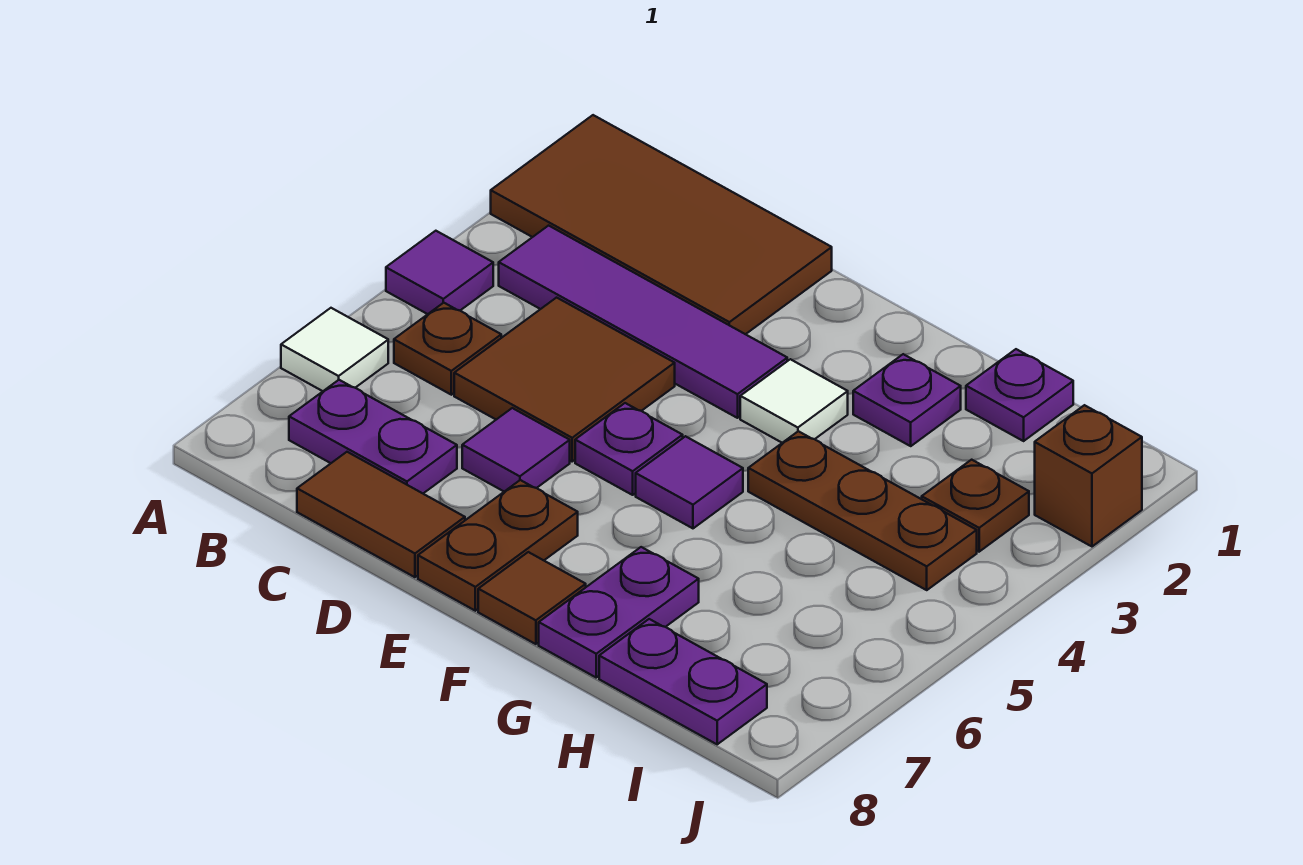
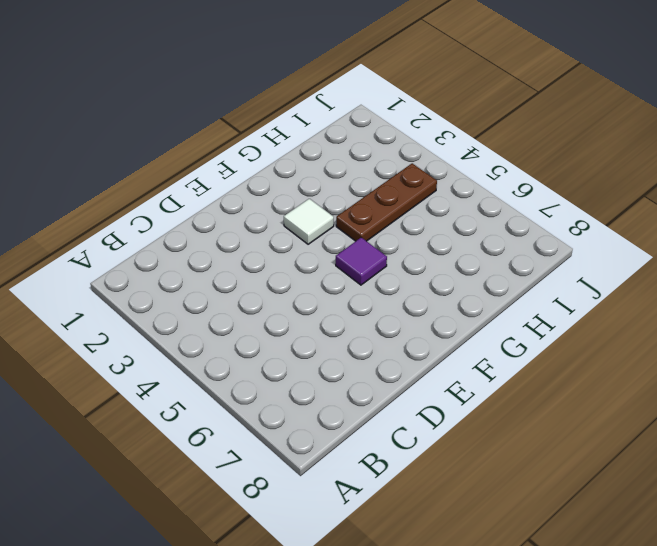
none -> brown tile A1:D2 level 1
none -> purple tile A4 level 1
none -> white tile A6 level 1

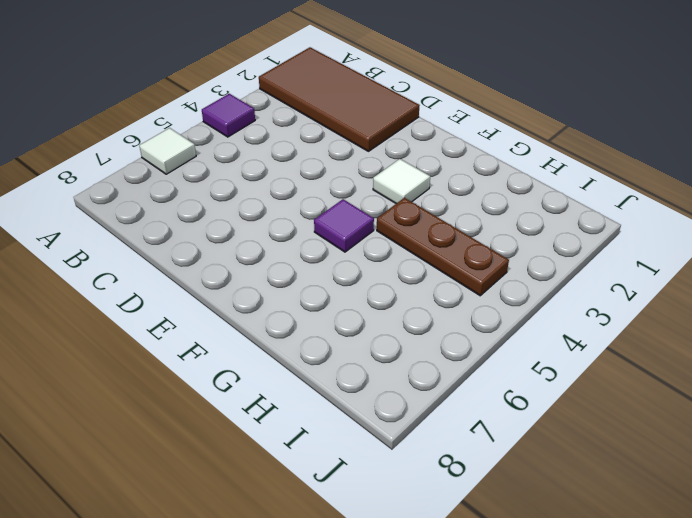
none -> purple tile B3:E3 level 1
none -> brown plate B5 level 1
none -> purple plate B7:C7 level 1

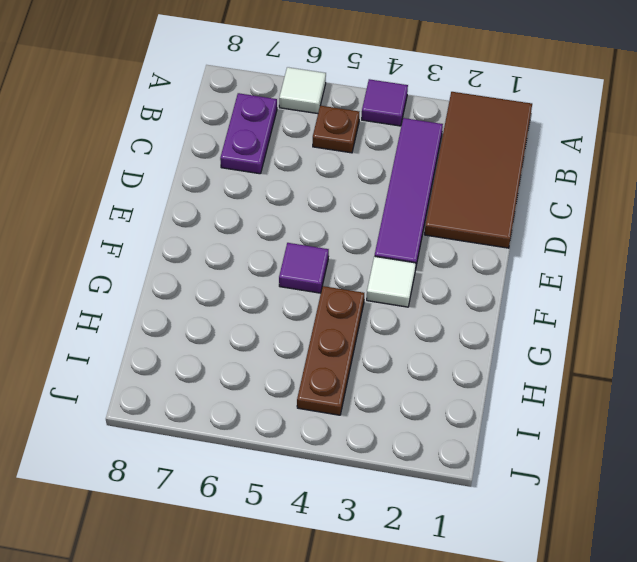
none -> brown tile C4:D5 level 1
none -> brown tile C8:D8 level 1
none -> purple tile D6 level 1

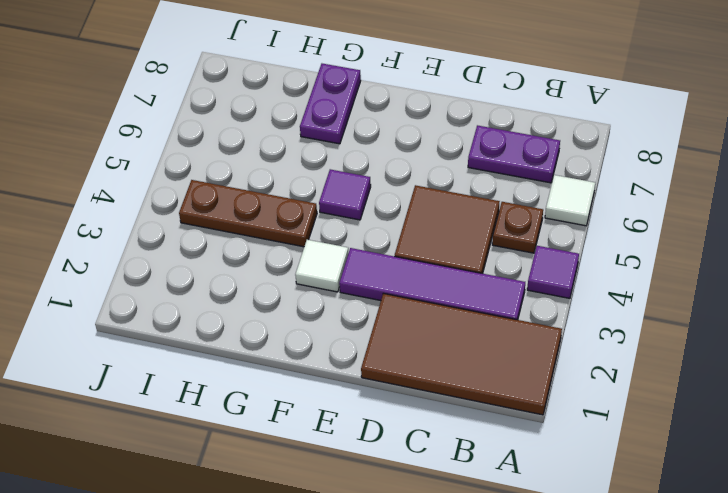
none -> brown tile C8:D8 level 1
none -> purple tile D6 level 1
none -> purple plate E5 level 1

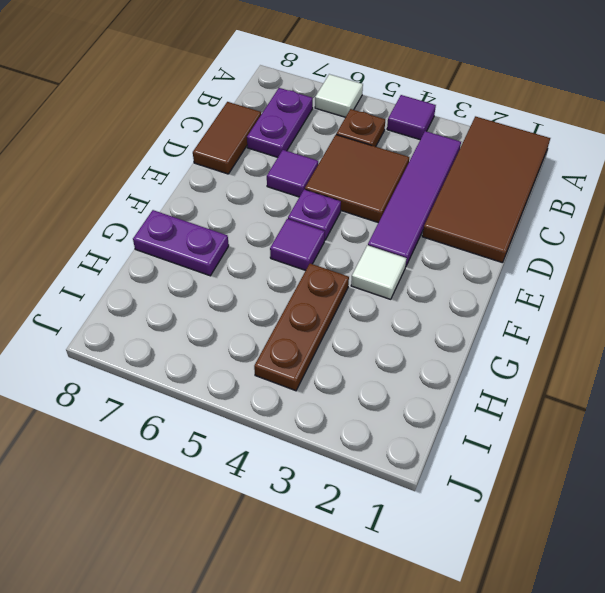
none -> brown plate E7:E8 level 1
none -> brown tile F8 level 1
none -> purple plate G2 level 1

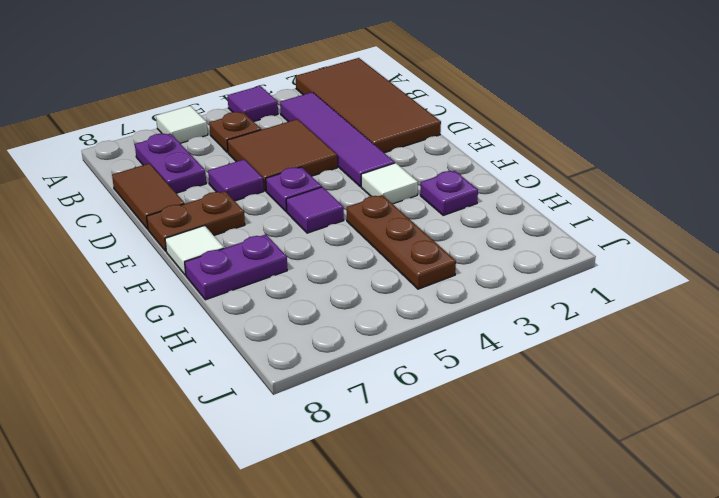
white tile F8 level 1 -> brown tile F8 level 1
none -> purple plate H1 level 1
none -> purple plate H8:I8 level 1
none -> brown plate I3 level 1

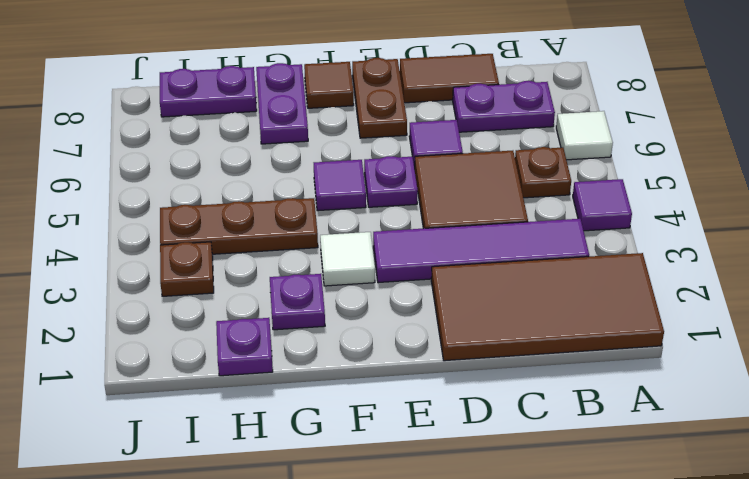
none -> brown brick J2 level 1

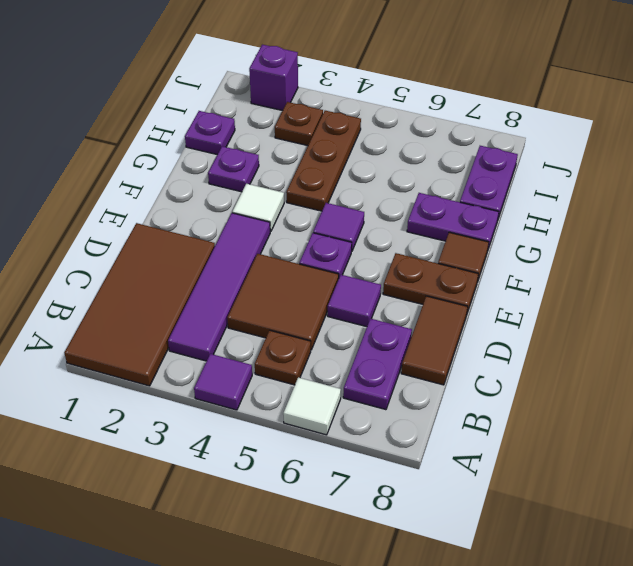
purple brick J2 level 1 -> brown brick J2 level 1

